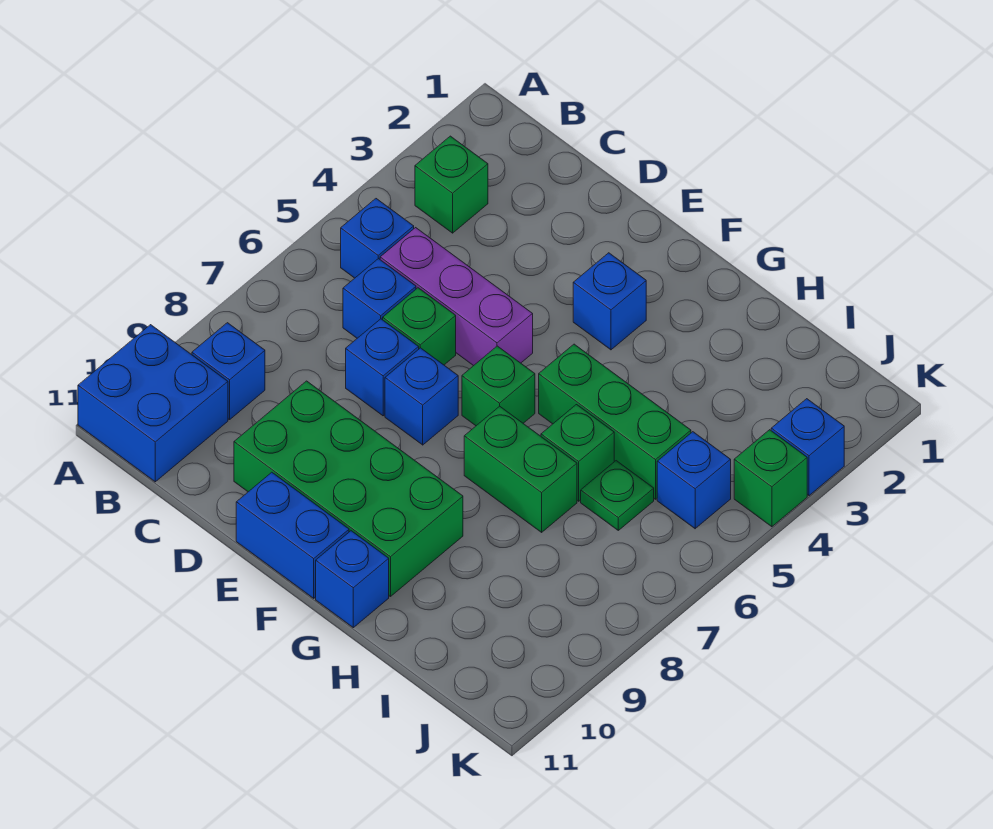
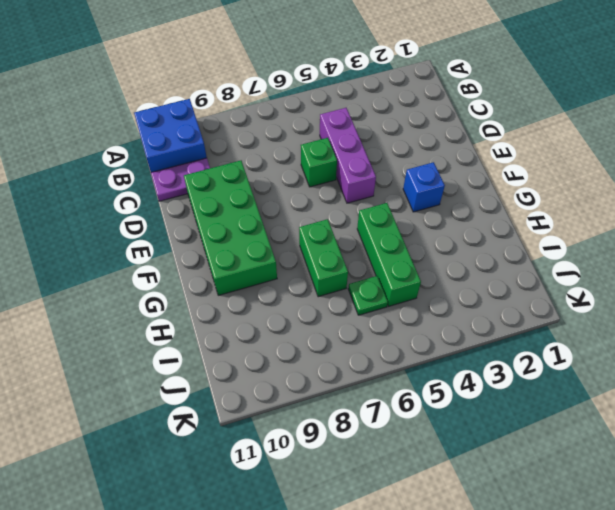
purple plate C10:C11 level 1 -> none
none -> green brick B3 level 1
none -> blue brick B5 level 1
none -> blue brick B9 level 1

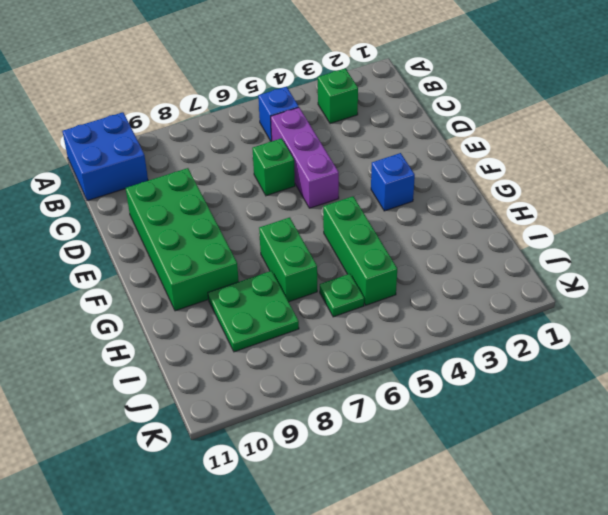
green plate H8:I9 level 1 -> none
none -> blue brick B9 level 1
none -> blue brick C6 level 1
none -> blue brick D7 level 1

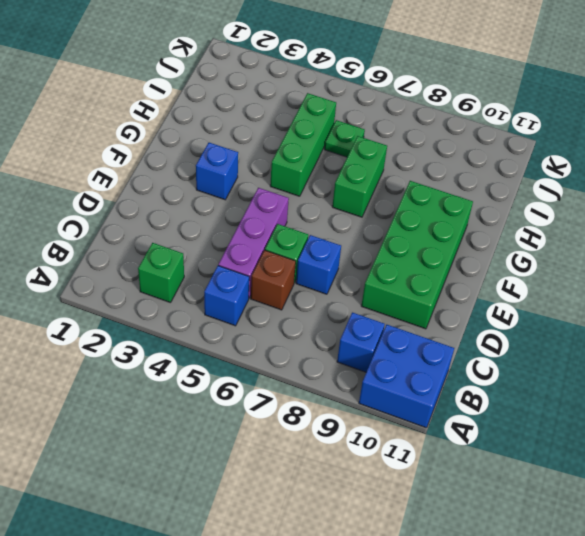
brown brick C6 level 1 -> blue brick C6 level 1
none -> blue brick E7 level 1
none -> blue brick E11:F11 level 1
none -> green brick F6 level 1

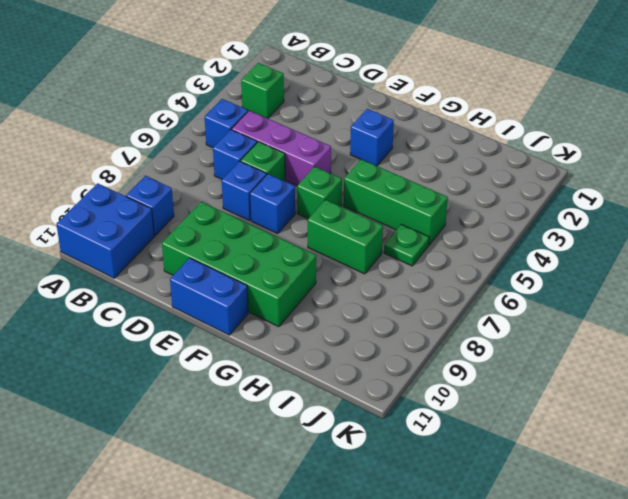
none -> blue brick G11 level 1
none -> green brick H6 level 1
none -> blue brick J5 level 1

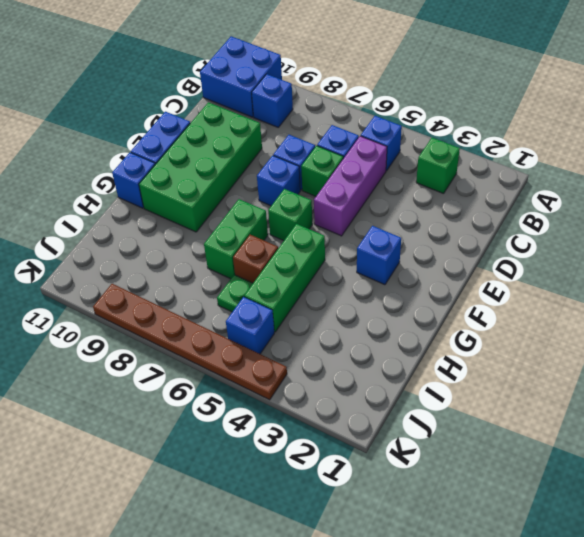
brown brick H6 level 1 -> green brick H6 level 1
brown plate K4:K9 level 1 -> green brick K4 level 1
none -> blue brick K3 level 1

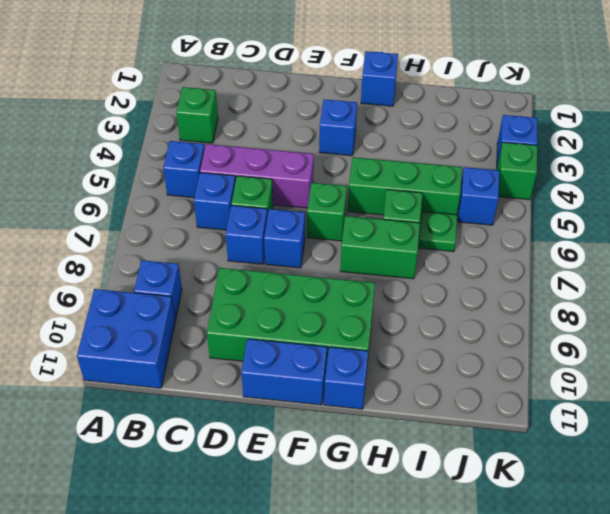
blue brick G1 level 1 -> none

